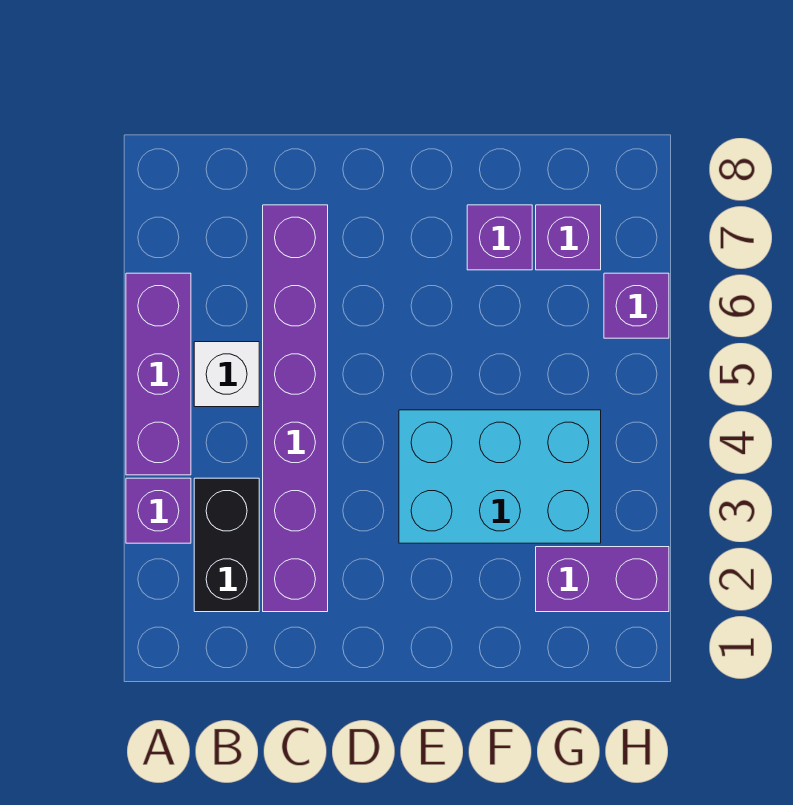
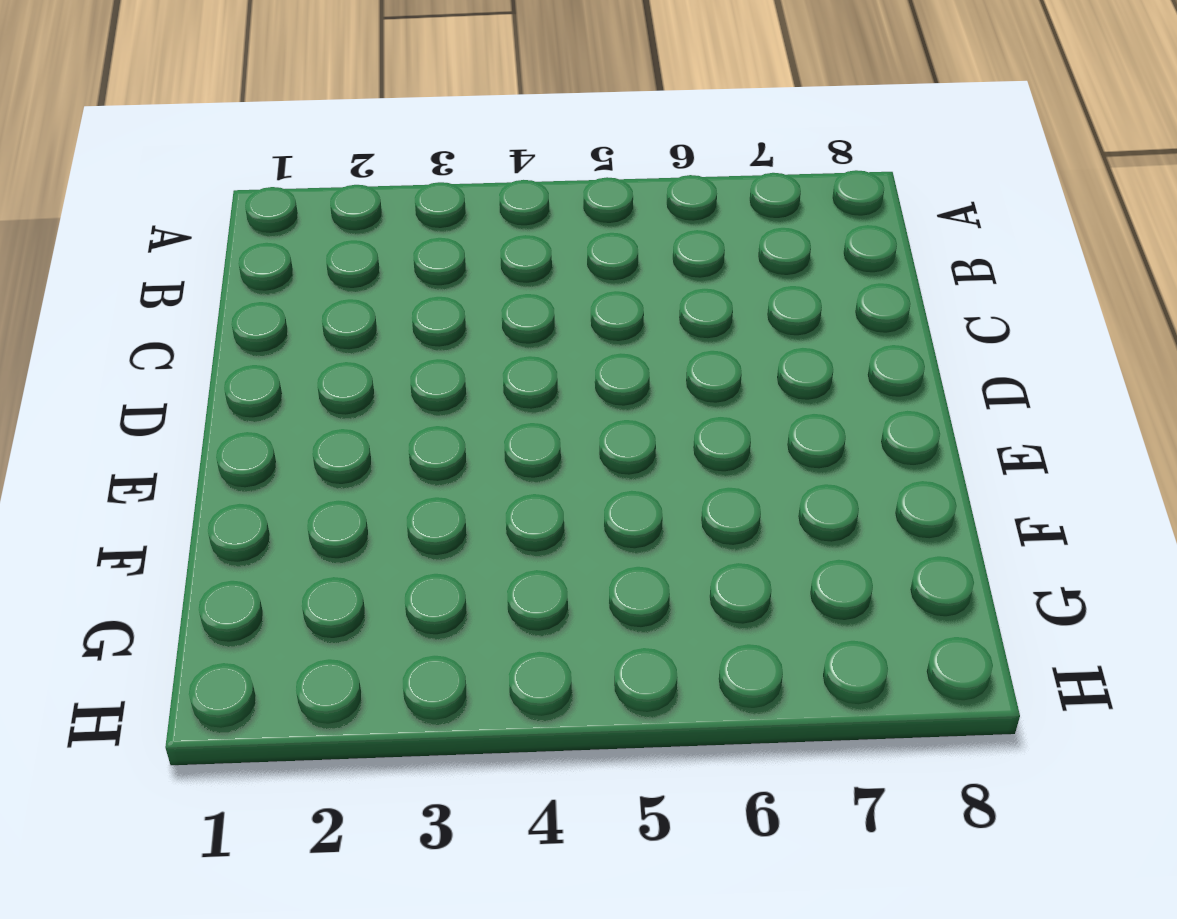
none -> purple brick A3 level 1
none -> purple brick A4:A6 level 1

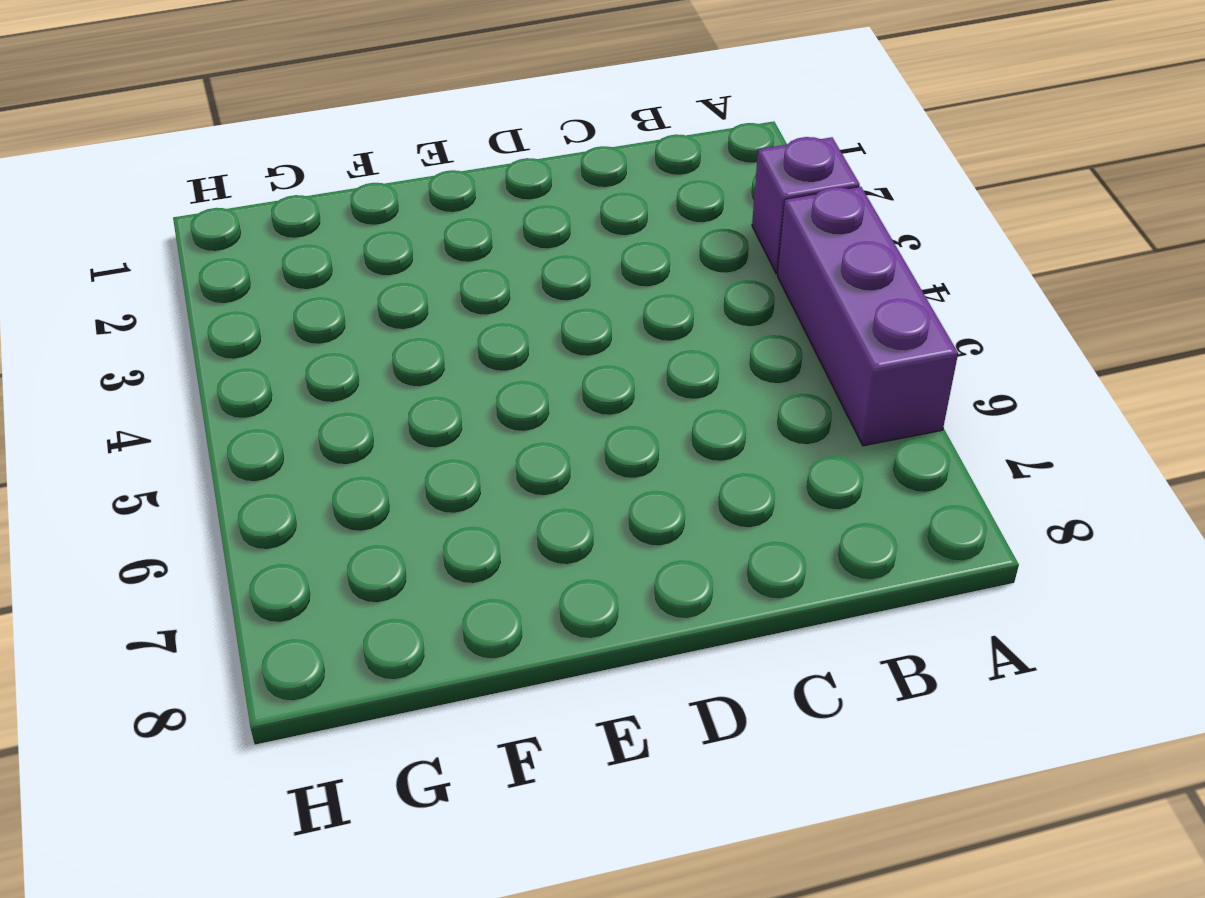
none -> black brick B2:B3 level 1
none -> white brick B5 level 1

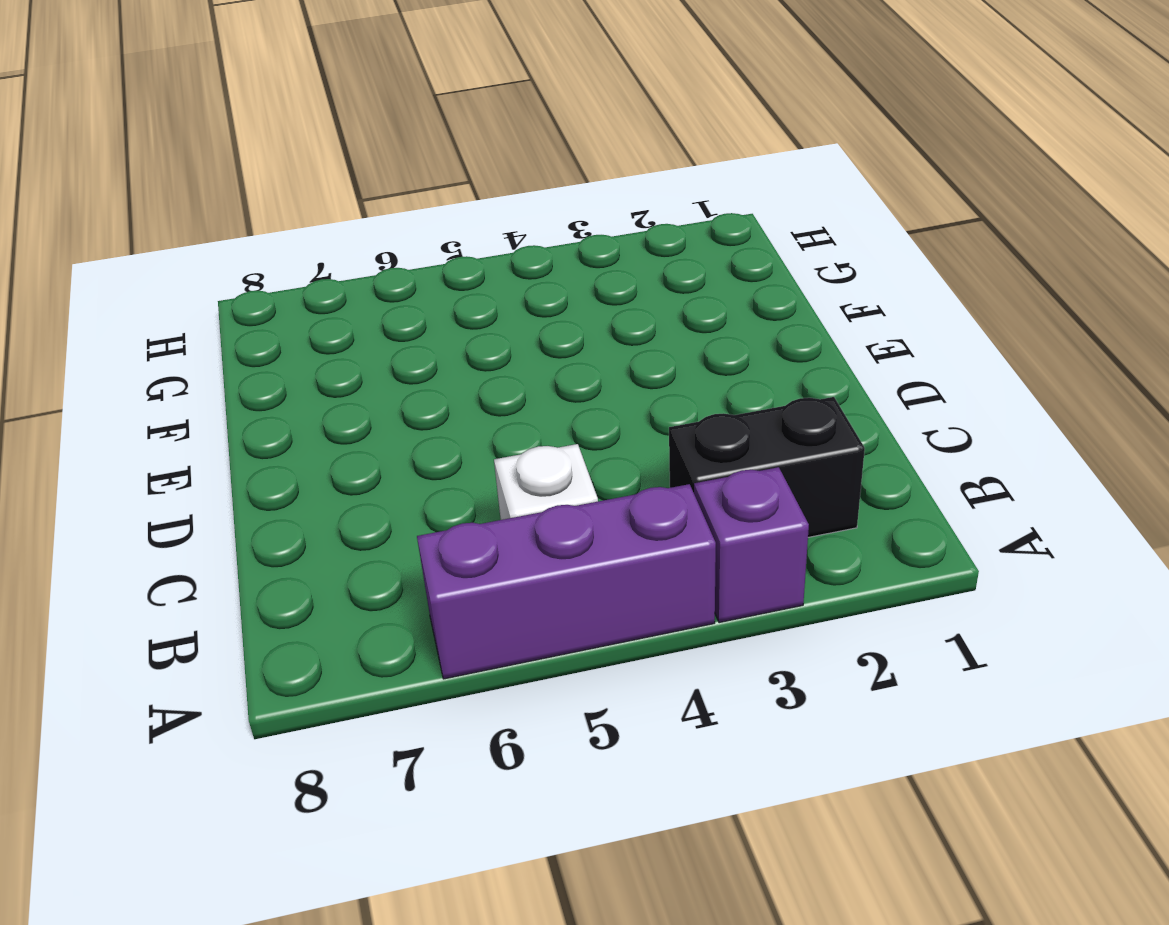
none -> purple brick C2:C7 level 1
none -> cyan brick E3:G4 level 1

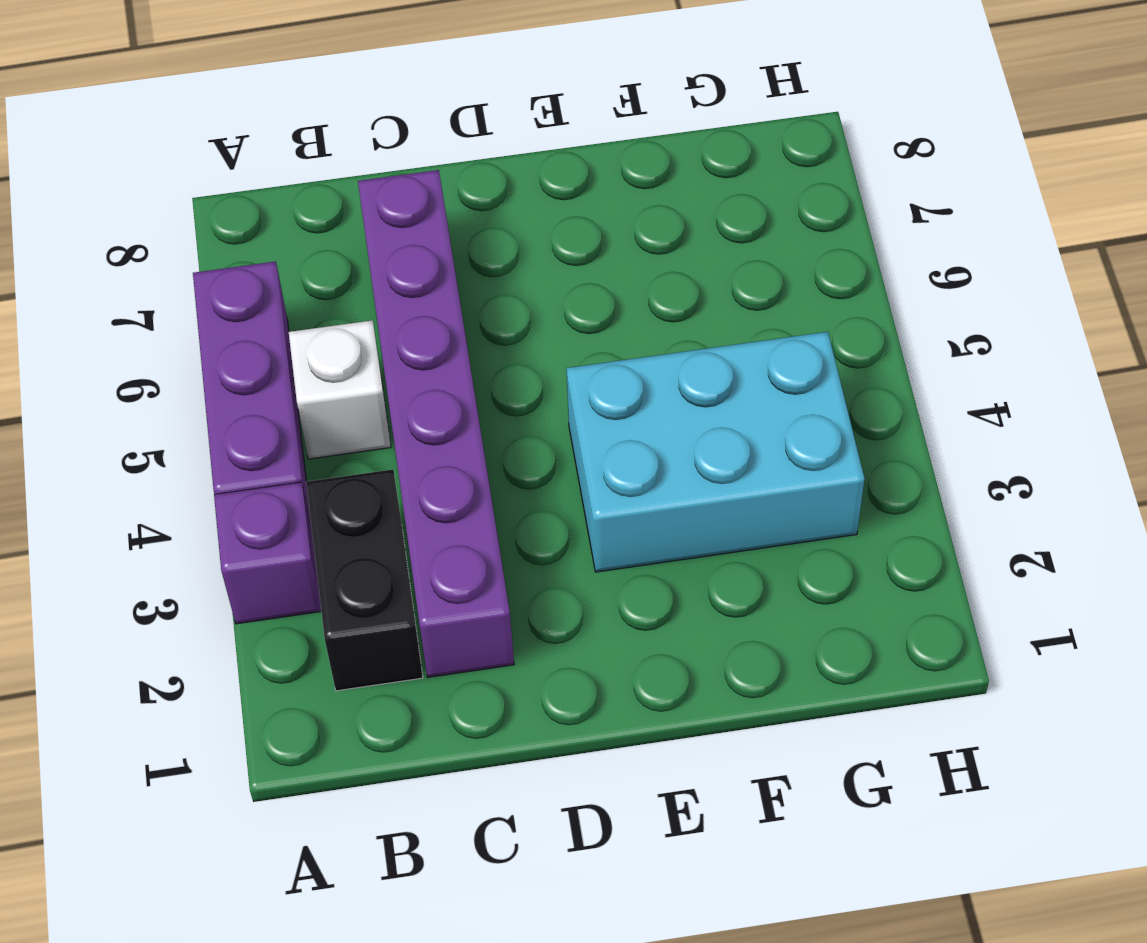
none -> purple brick F7 level 1
none -> purple brick G2:H2 level 1

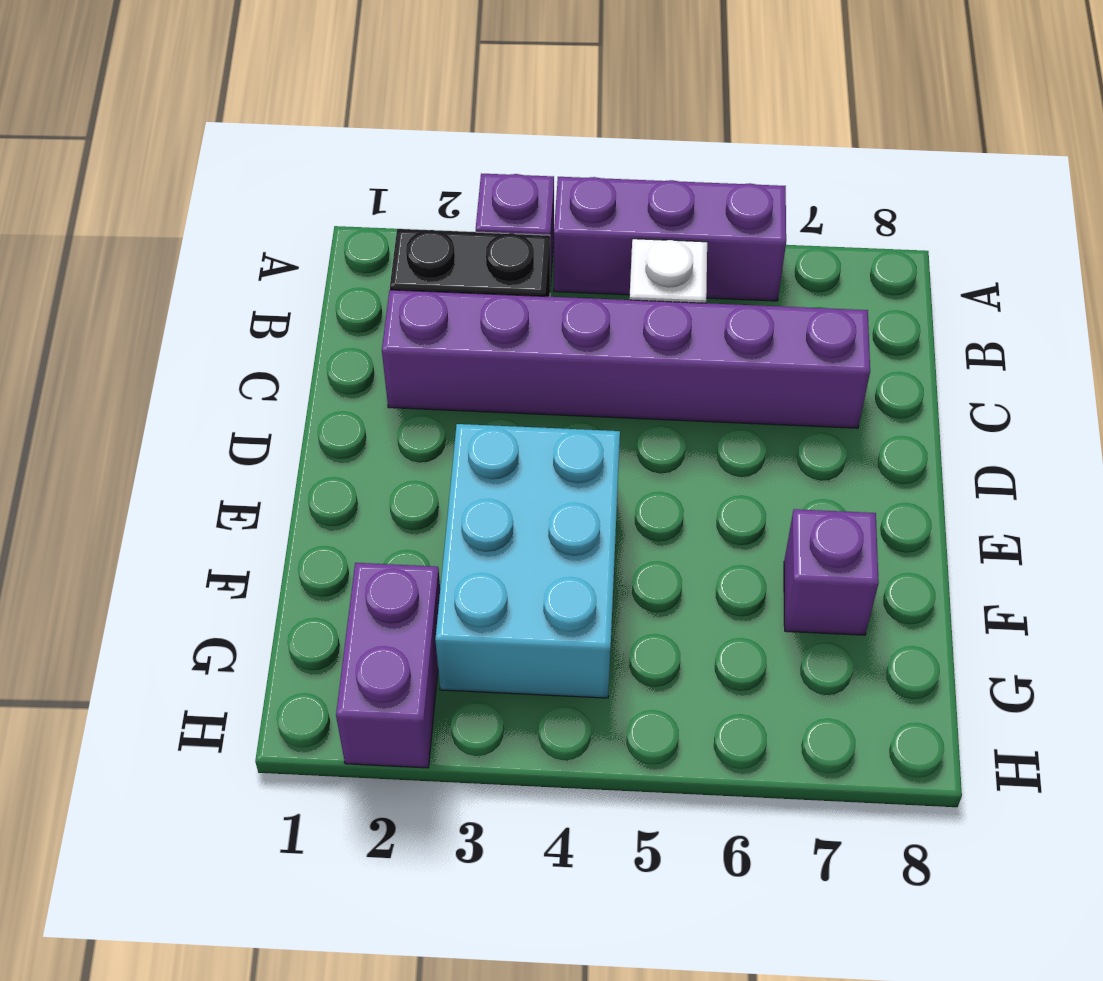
none -> purple brick G7 level 1
none -> purple brick H6 level 1

